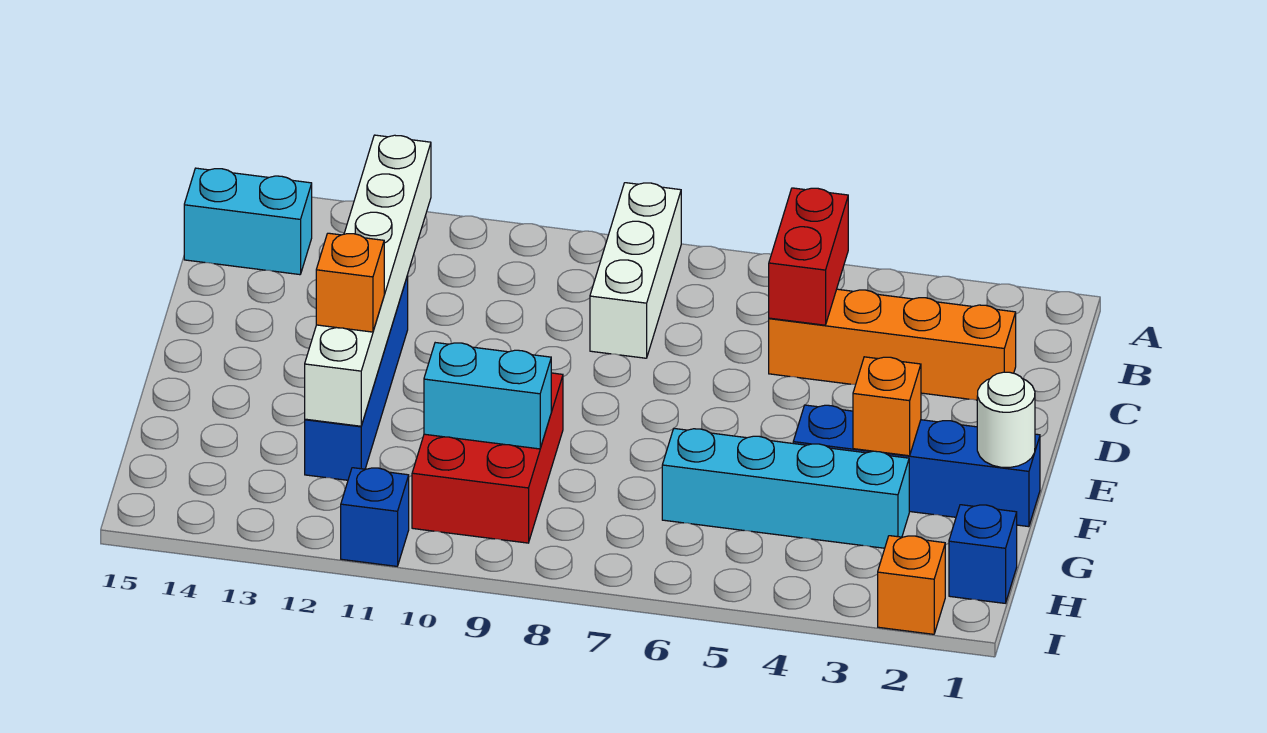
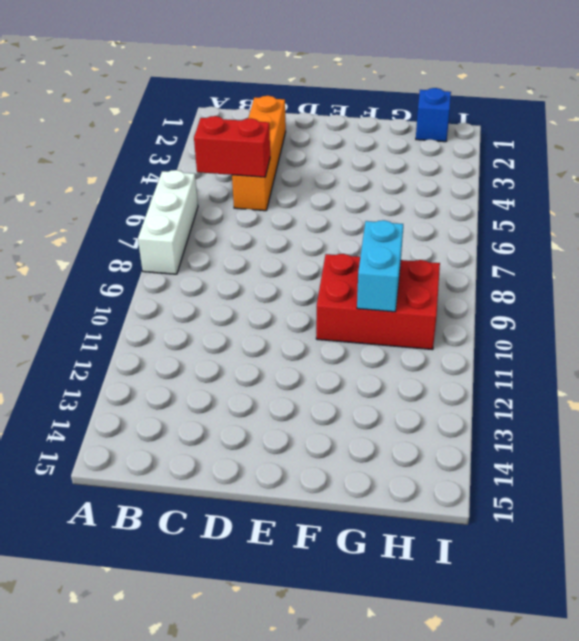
white brick A6:A8 level 1 -> white brick A8:C8 level 1
none -> cyan brick B14:B15 level 1
none -> blue brick D12:G12 level 1
none -> blue brick F1:F4 level 1

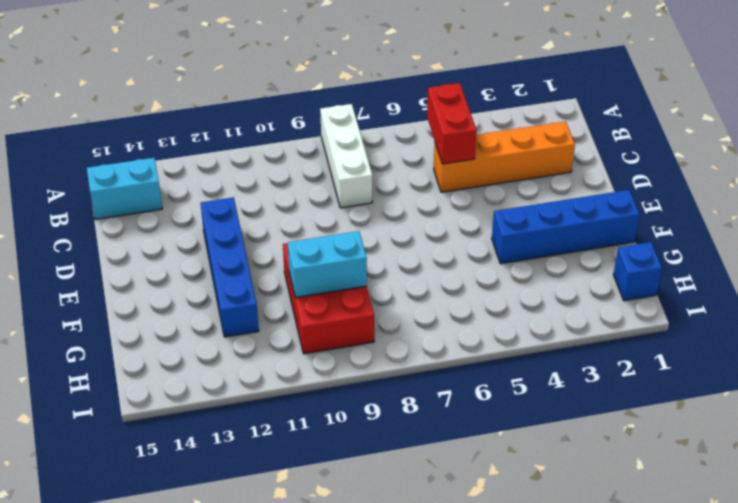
none -> cyan brick G3:G6 level 1
none -> orange brick I2 level 1
none -> blue brick I11 level 1

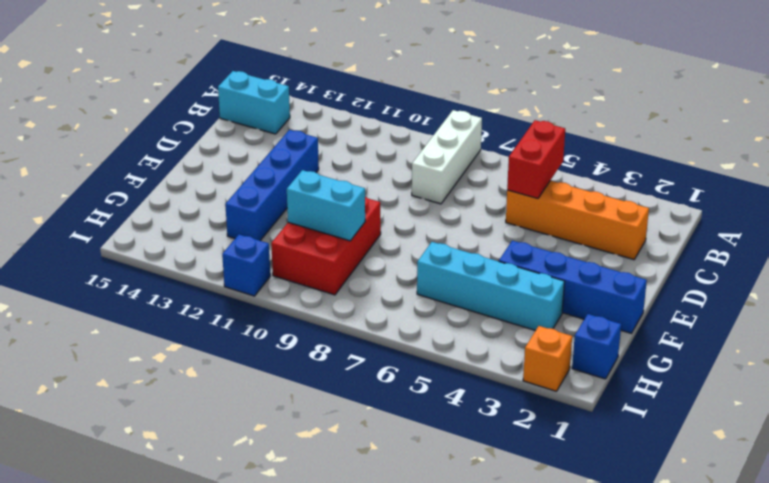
none -> white brick B12:G12 level 2
none -> white round brick F1 level 2
none -> orange brick F3 level 2

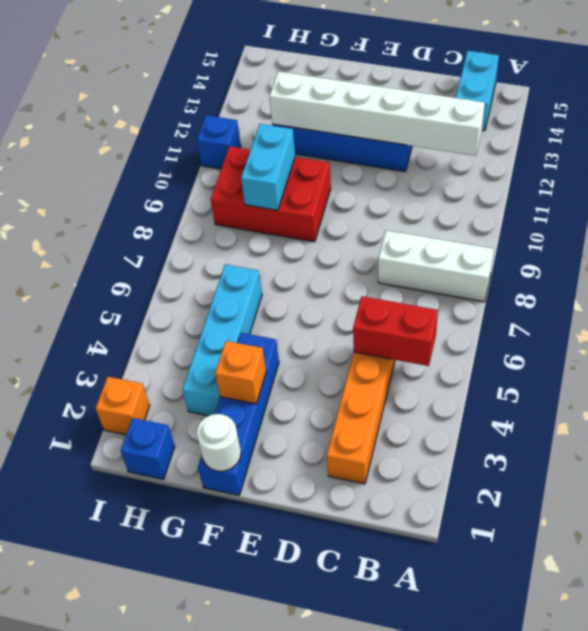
none -> orange brick F12 level 3

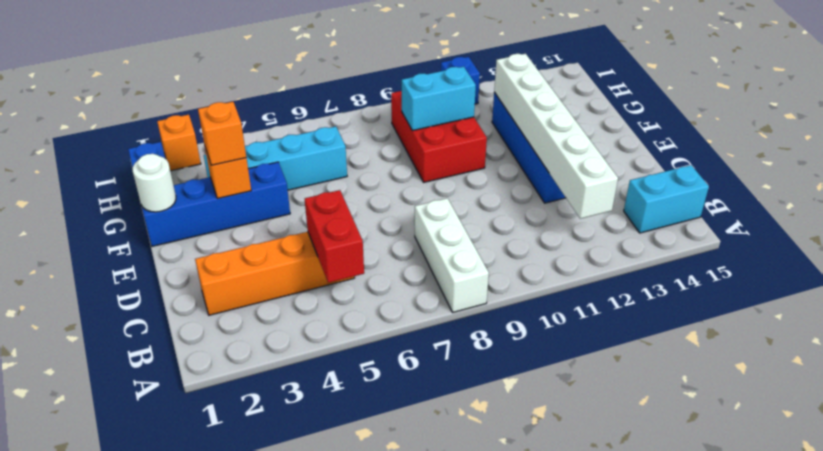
orange brick F3 level 3 -> orange brick F12 level 3

